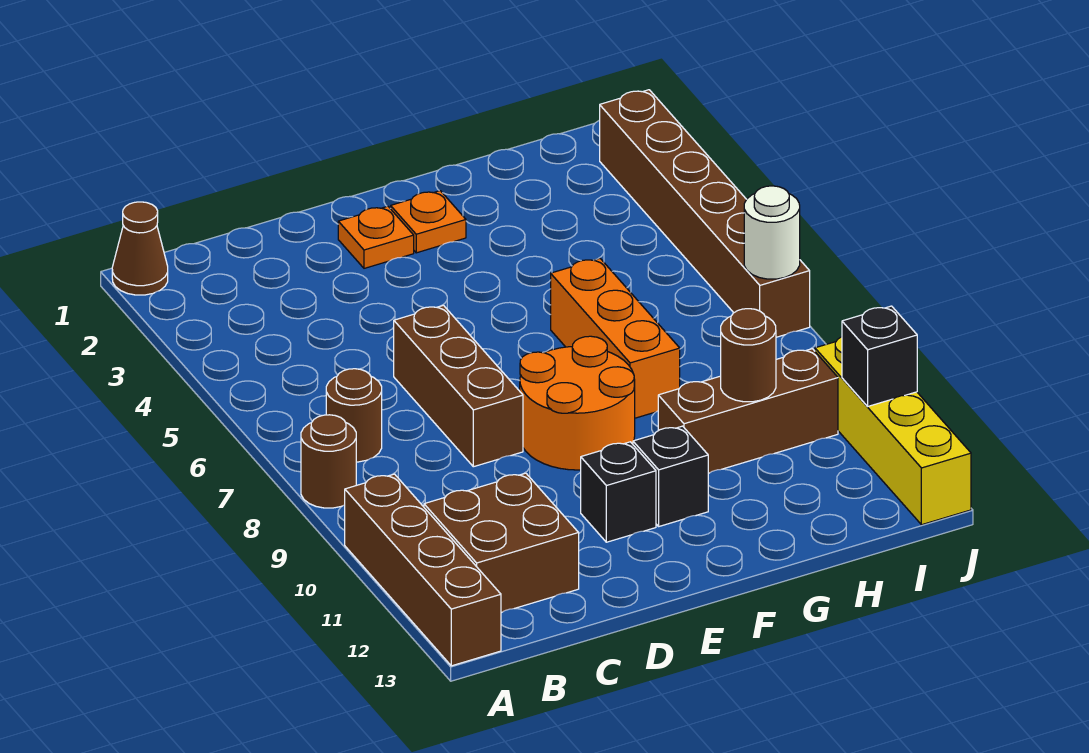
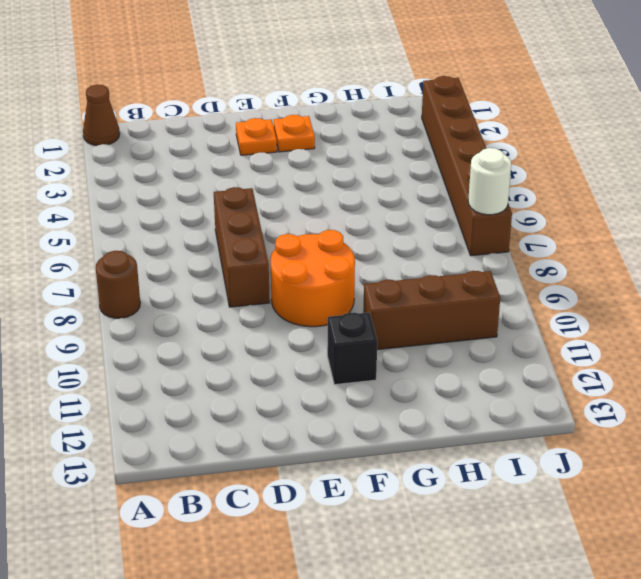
none -> brown brick A10:A13 level 1
none -> brown round brick B7 level 1
none -> brown brick B11:C12 level 1

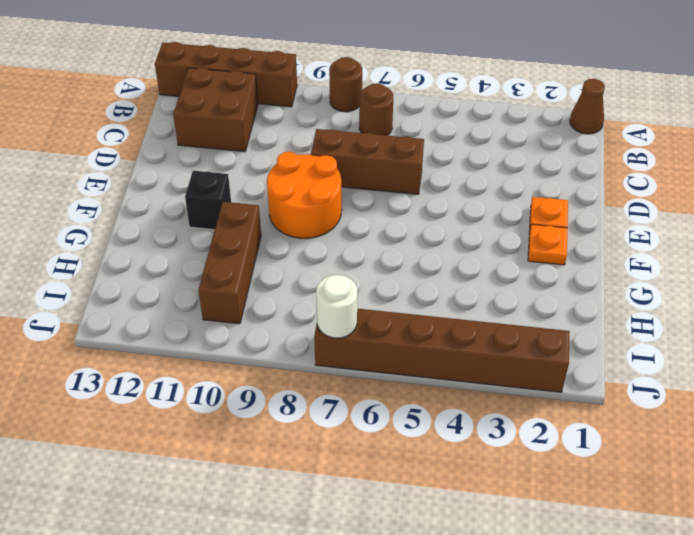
none -> black brick E11 level 1
none -> orange brick G6:G8 level 1
none -> yellow brick J10:J13 level 1

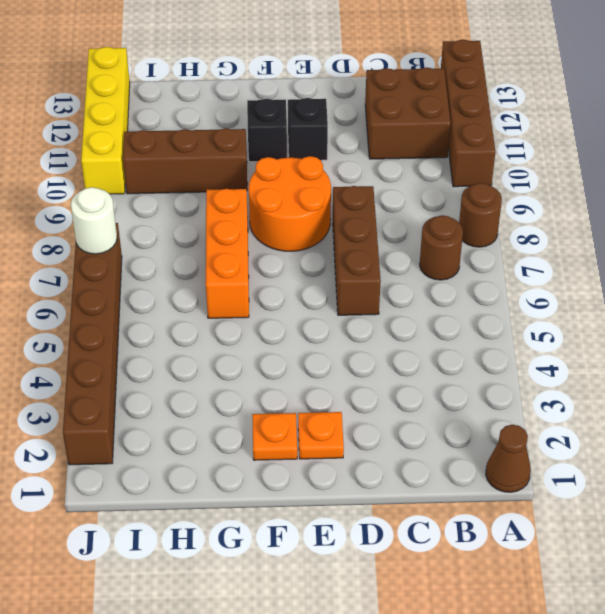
none -> brown round brick H10 level 2
none -> black brick J11 level 2

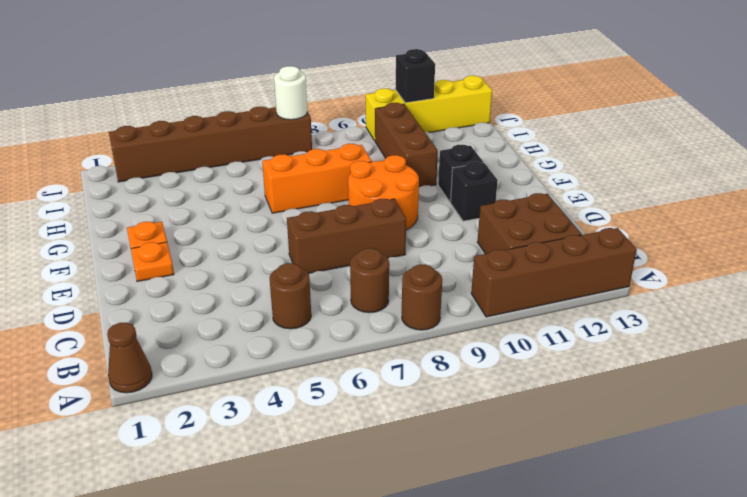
brown round brick B5 level 1 -> brown round brick H10 level 2

